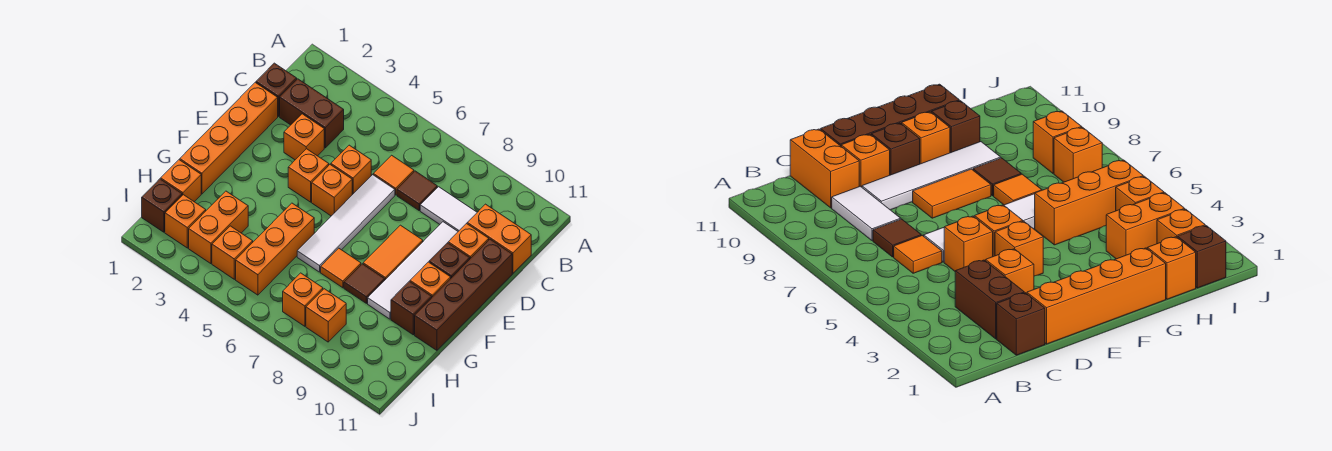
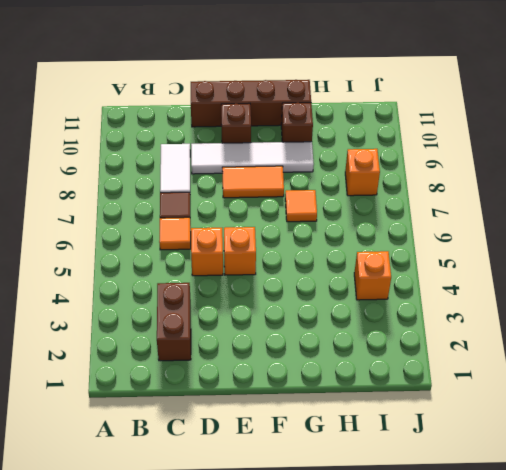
none -> brown brick C1 level 1
none -> orange brick C10:C11 level 1
none -> orange brick D1:G1 level 1

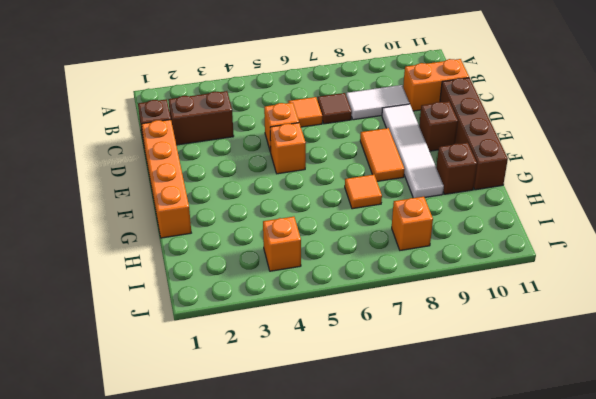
none -> orange brick D3 level 1
none -> white tile D6:G6 level 1
none -> orange brick D10 level 1

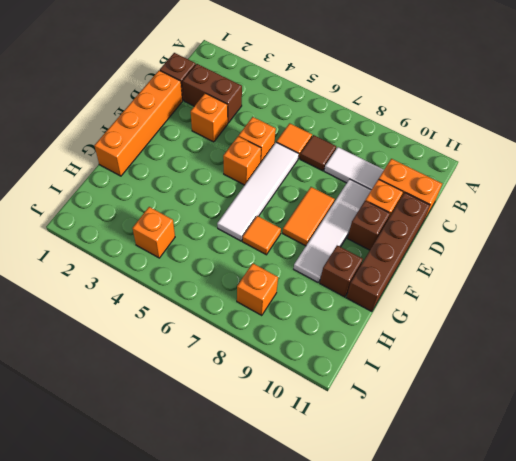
none -> orange brick E4 level 1
none -> orange brick F10 level 1
none -> orange brick G5:I5 level 1

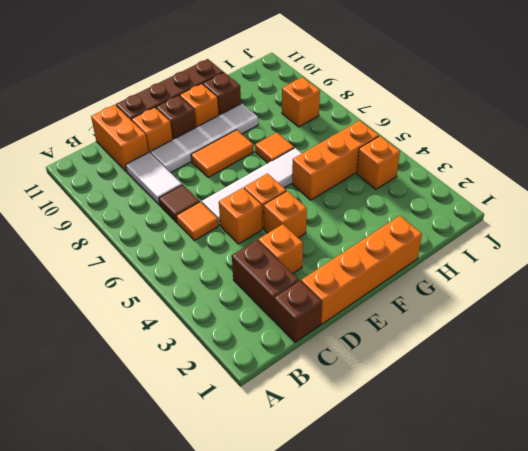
none -> brown tile G8 level 1
none -> orange brick H1 level 1
none -> orange brick H3:I3 level 1

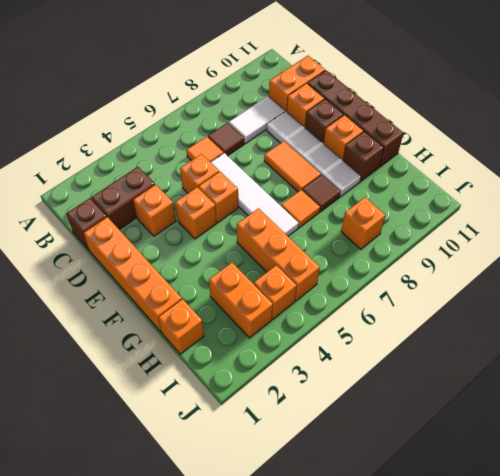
none -> brown brick I1 level 1
none -> orange brick I2 level 1
none -> orange brick I7 level 1

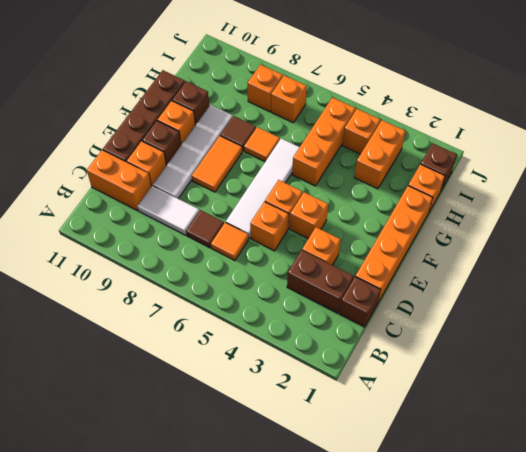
none -> orange brick I2 level 1

